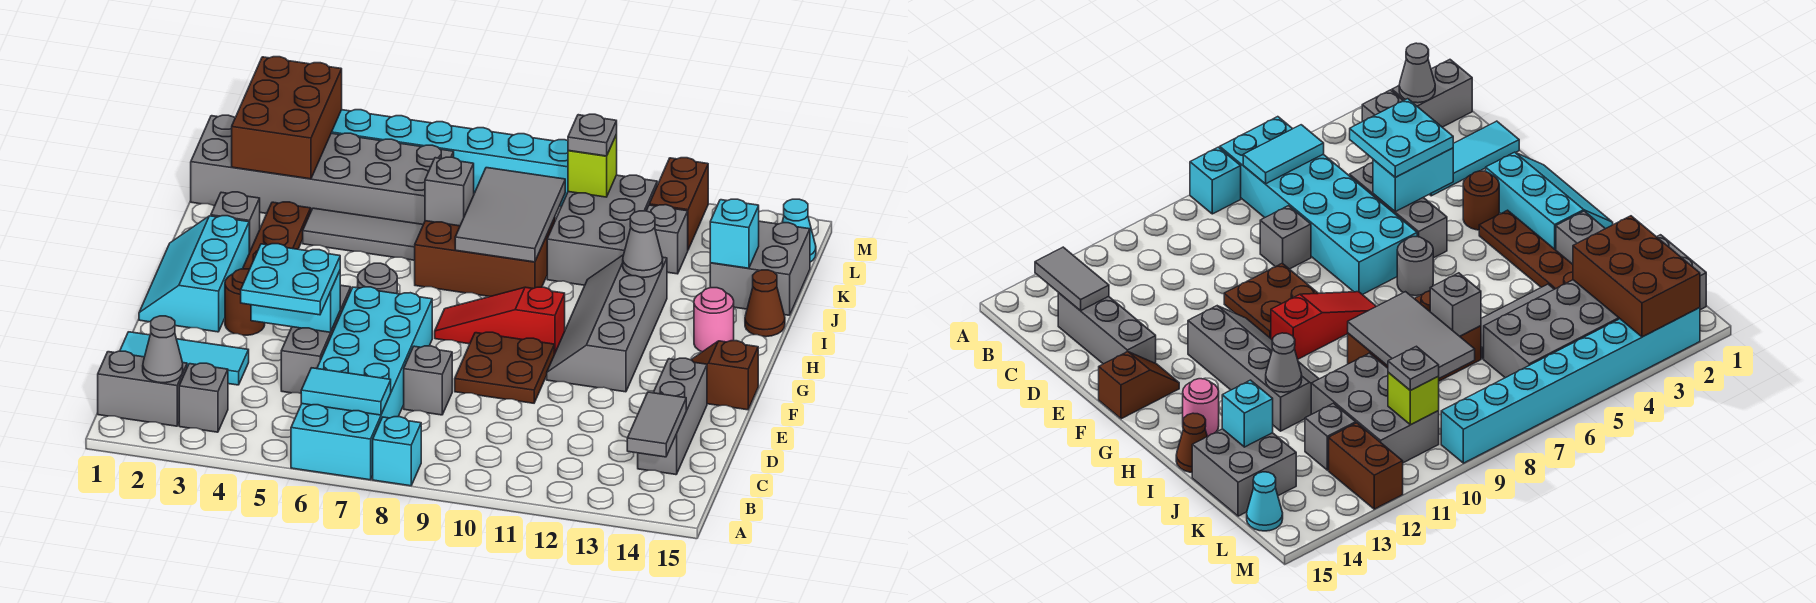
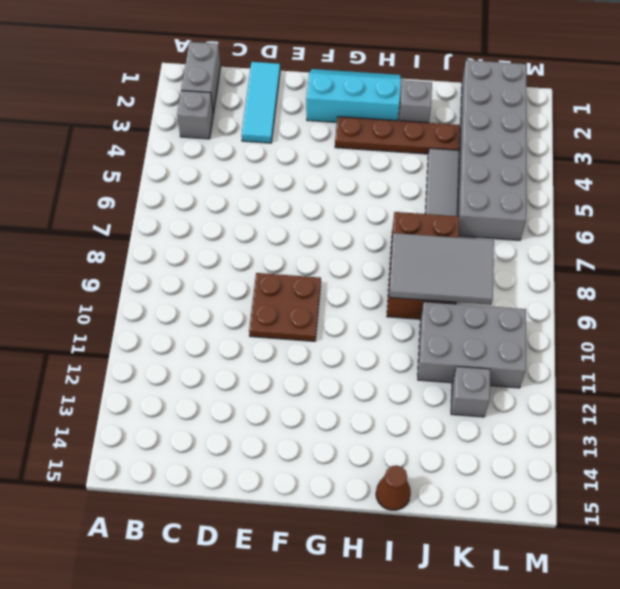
none -> cyan brick A6:F7 level 1
none -> cyan brick A8 level 1
none -> grey brick C14:E14 level 1
none -> grey brick D5:F5 level 1

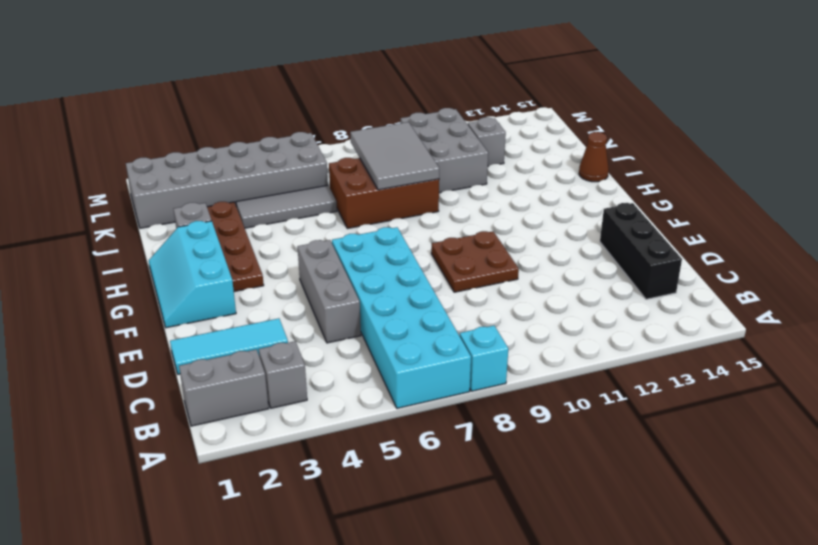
black brick C14:E14 level 1 -> grey brick C14:E14 level 1
none -> grey brick D8 level 1
none -> brown round brick F3 level 1
none -> grey slope F11:I12 level 1 top 12
none -> brown slope F14:F15 level 1 top 15

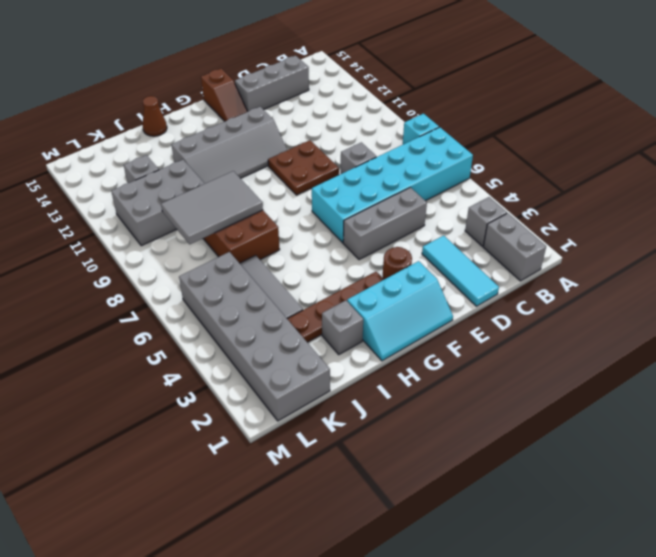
none -> grey round brick G6 level 1
none -> red slope G8:G10 level 1 top 10
none -> pink round brick H14 level 1
none -> grey brick J14:K15 level 1

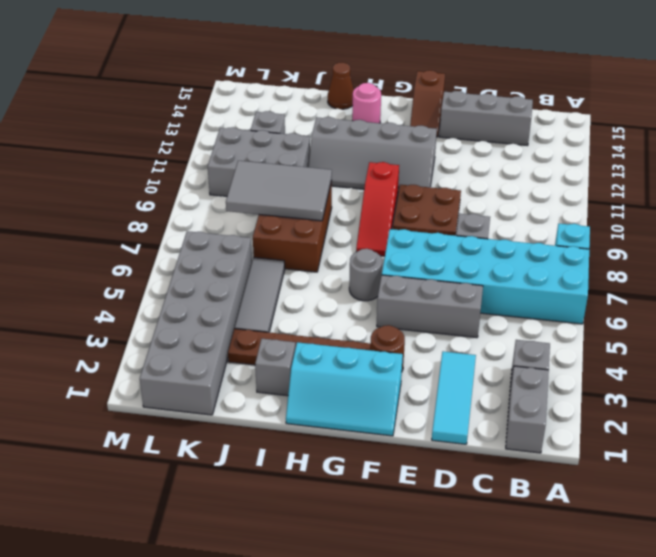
none -> grey brick J14:K15 level 1
none -> brown brick L12:M12 level 1
none -> cyan cone L15 level 1
none -> cyan brick M2:M9 level 1

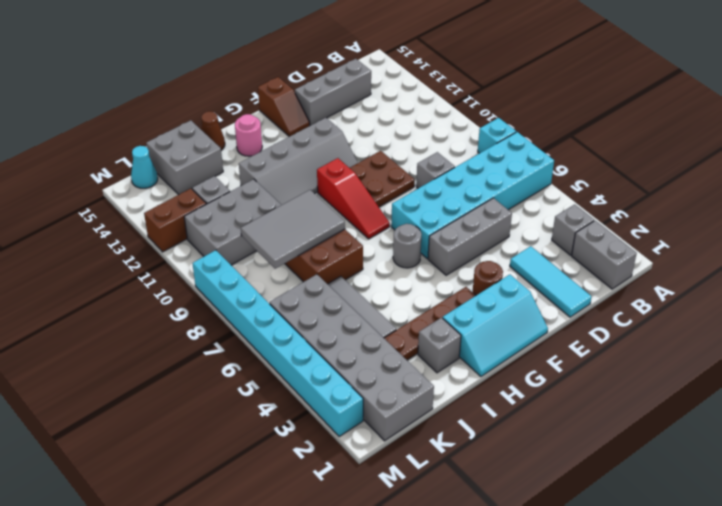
none -> grey cone B2 level 2
none -> cyan tile B6:B7 level 2
none -> grey tile B14:C14 level 2
none -> cyan brick E4:E5 level 2

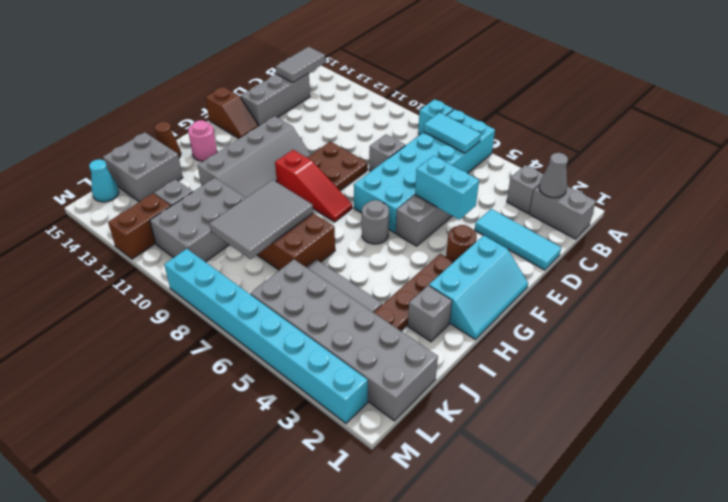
none -> grey cone I12 level 2
none -> grey brick J7 level 2
none -> cyan brick J14 level 2
none -> brown brick K2:M3 level 2

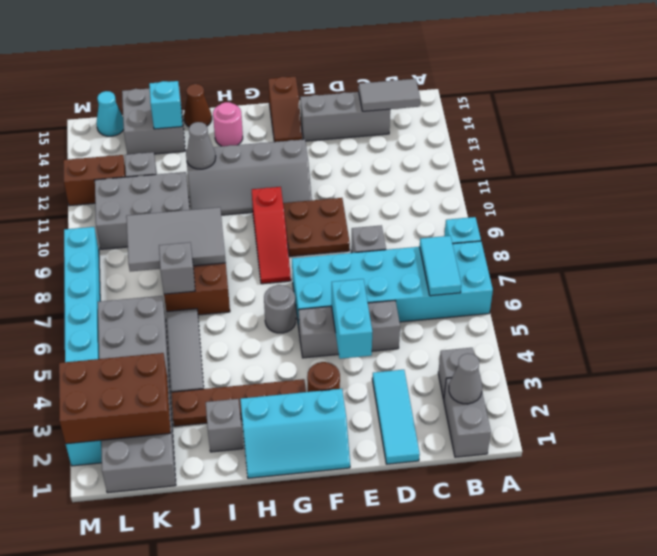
none -> lime brick L10 level 2
none -> cyan plate D4:E5 level 3
none -> grey plate L10 level 3

